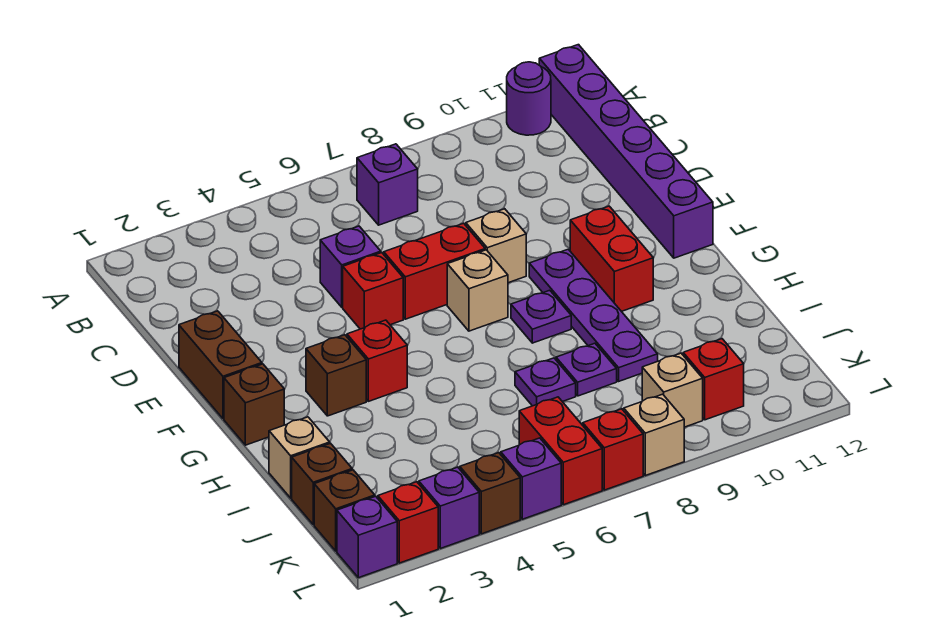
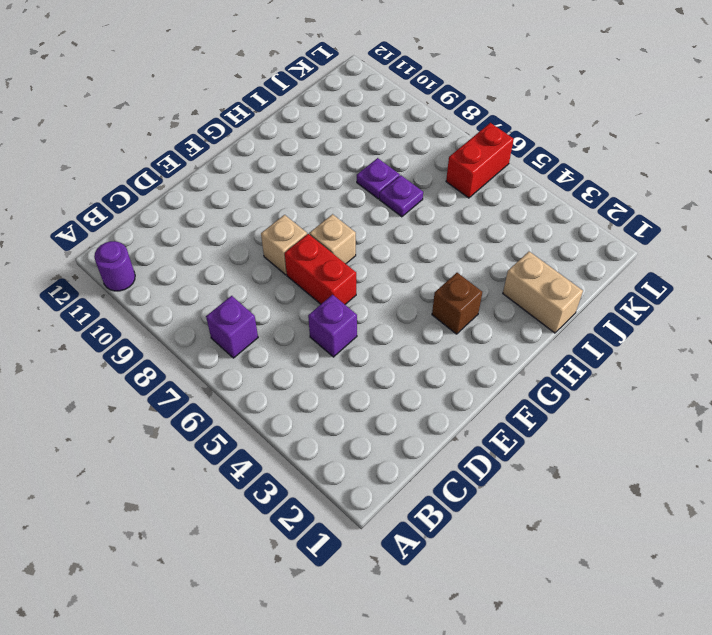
tan brick I1:I2 level 1 -> tan brick I1 level 1
none -> purple brick A12:F12 level 1
none -> brown brick E1:F1 level 1
none -> red brick E5 level 1
none -> purple plate F9:I9 level 1

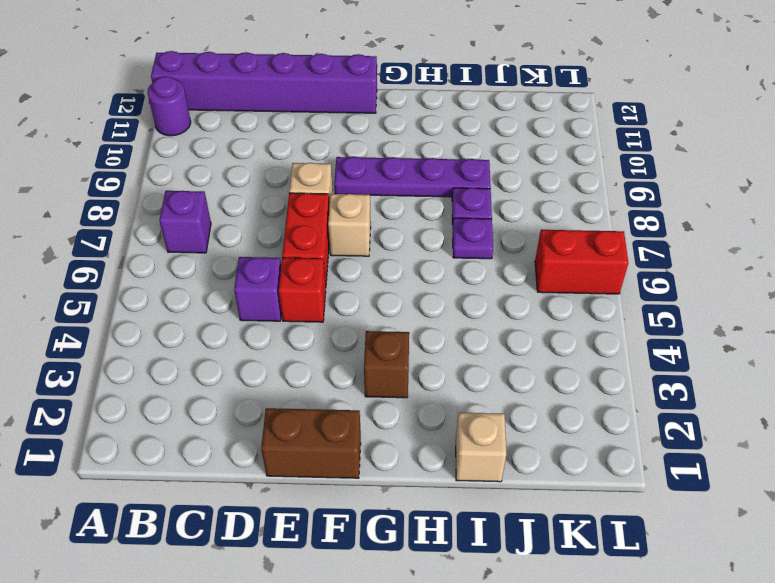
none -> red brick F10:G10 level 1
none -> brown brick G1 level 1
none -> red brick G4 level 1
none -> purple plate G8 level 1

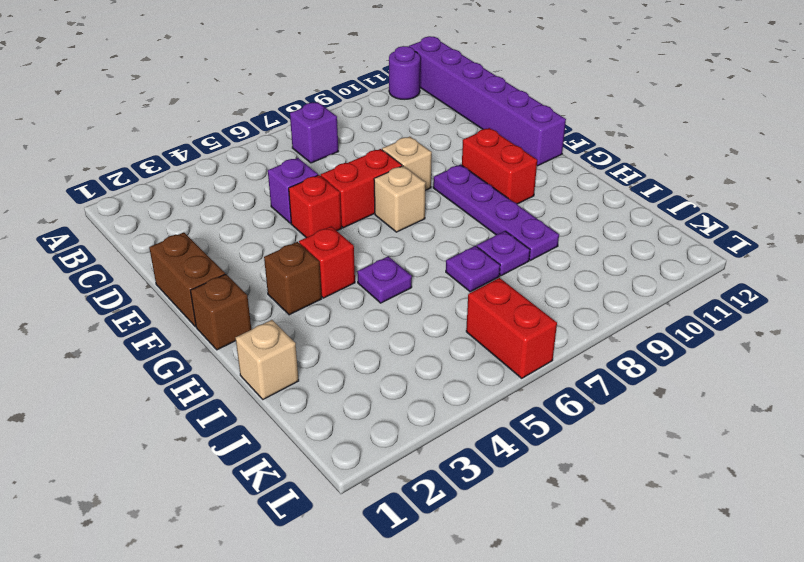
purple plate H5 level 1 -> purple plate G8 level 1
none -> brown brick J1 level 1
none -> brown brick K1 level 1
none -> tan brick K9 level 1
none -> red brick K10 level 1

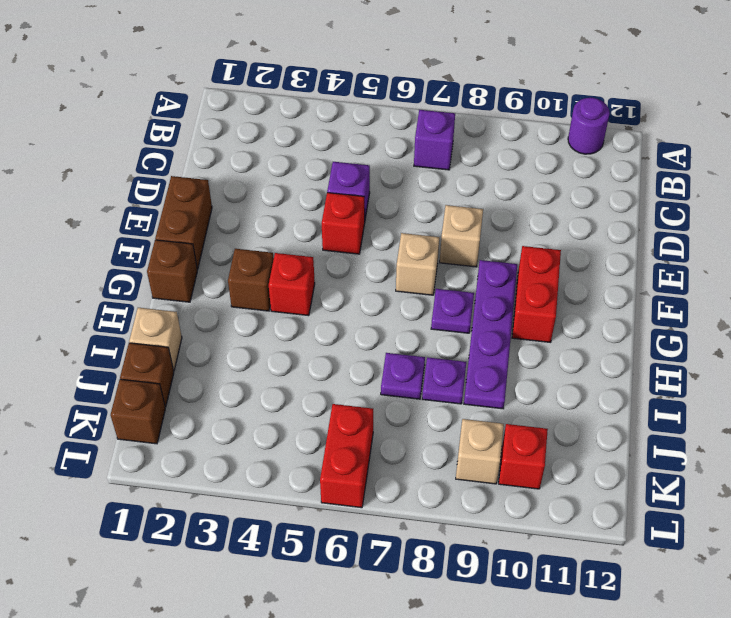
none -> purple brick A12:F12 level 1
none -> red brick E6:E7 level 1
none -> purple brick L1 level 1
none -> red brick L2 level 1

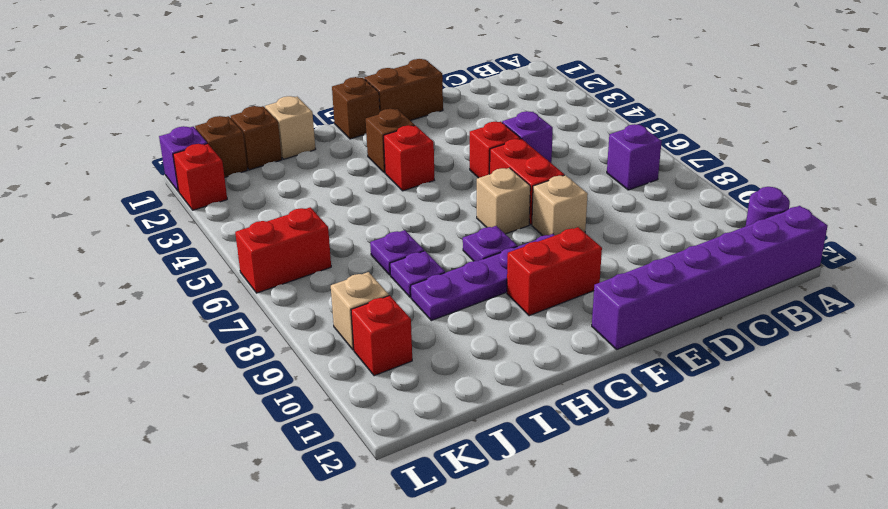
none -> purple brick L3 level 1
none -> brown brick L4 level 1
none -> purple brick L5 level 1
none -> red brick L7 level 1

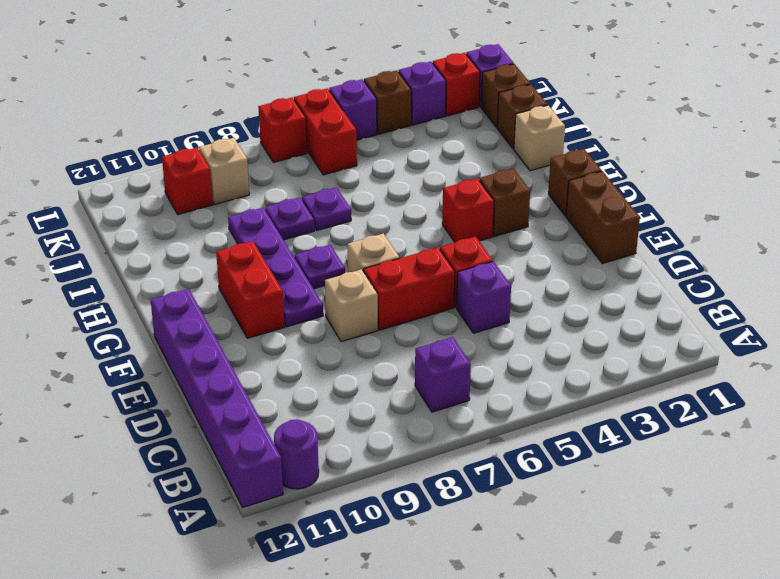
none -> tan brick L8 level 1

